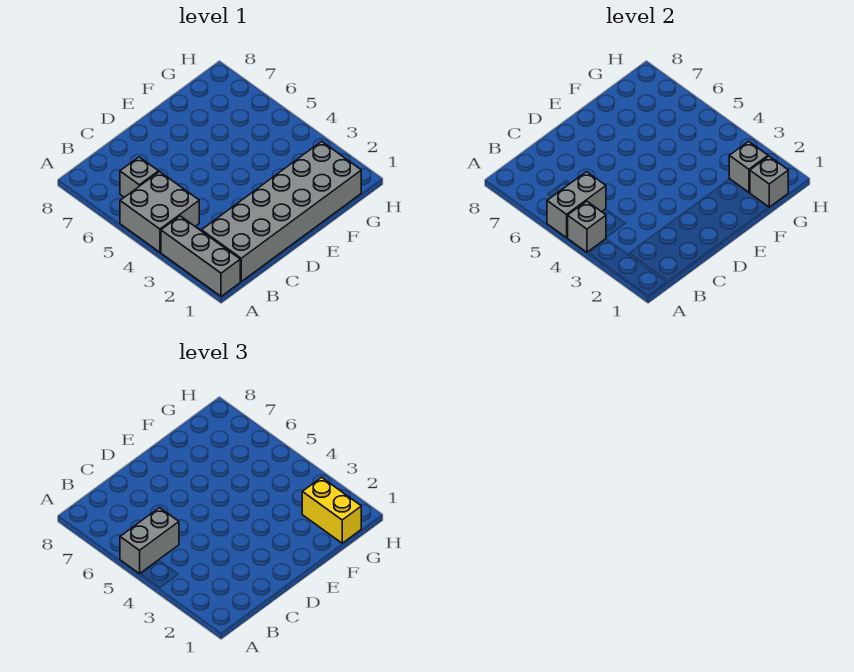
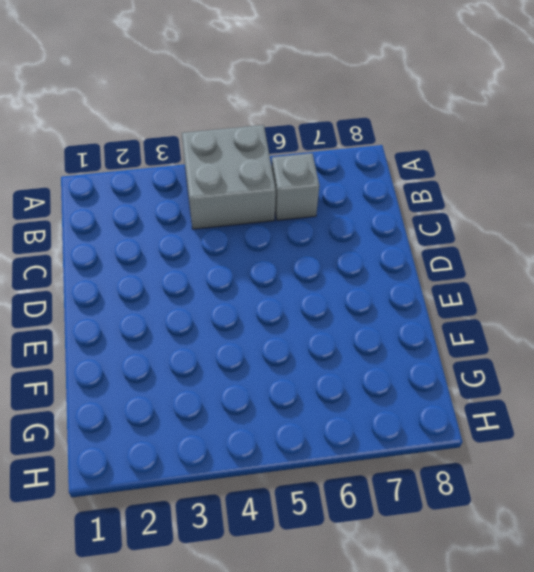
none -> grey brick A1:A3 level 1
none -> grey brick B1:G2 level 1

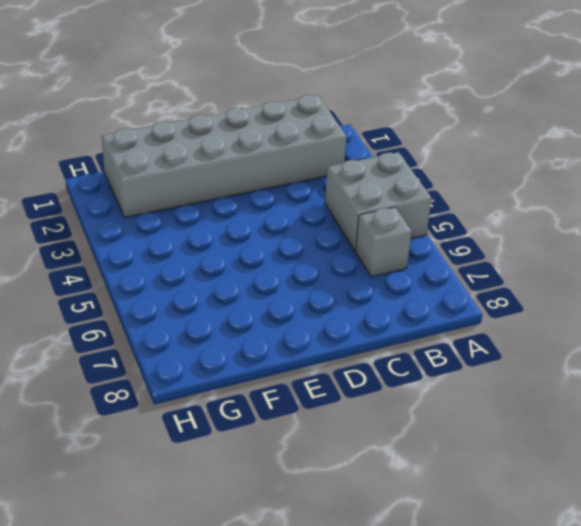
none -> grey brick A1:A3 level 1
none -> grey brick A4 level 2

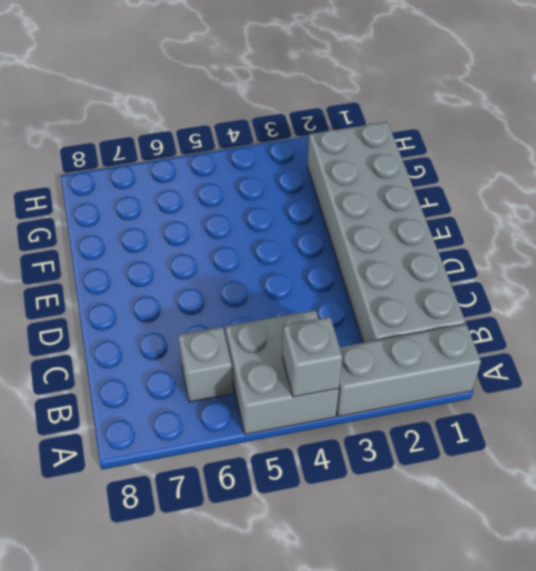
none -> grey brick A5:B5 level 2
none -> grey brick G1 level 2

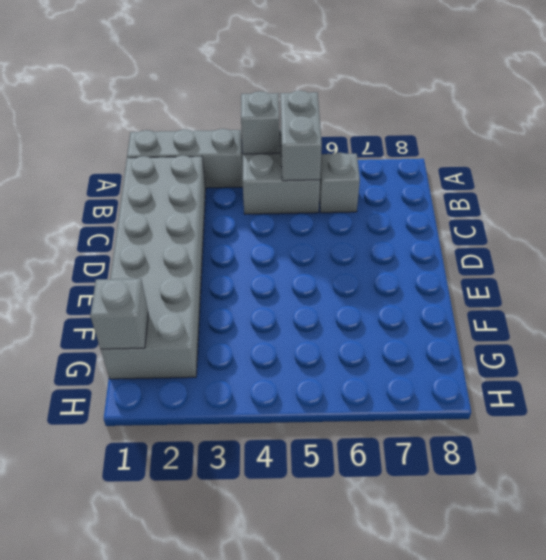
none -> grey brick G2 level 2
none -> grey brick A5:B5 level 3

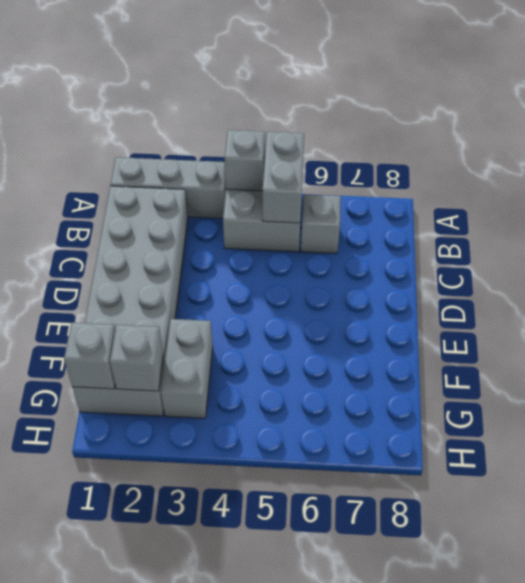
grey brick F3:G3 level 1 -> grey brick A5:B5 level 3
none -> yellow brick G1:G2 level 3

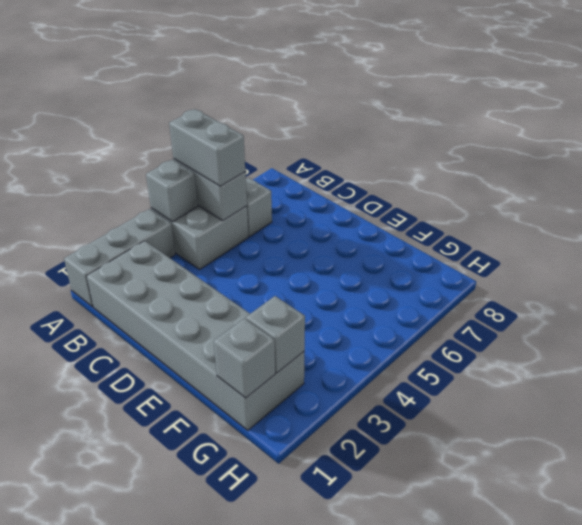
none -> yellow brick G1:G2 level 3

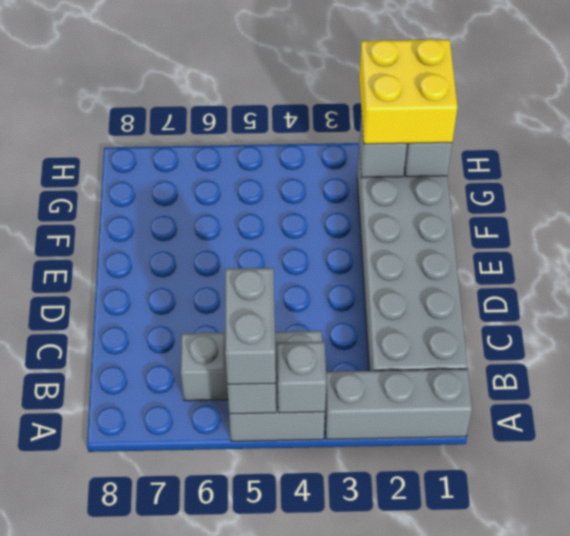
yellow brick G1:H2 level 3 -> yellow brick G1:G2 level 3

